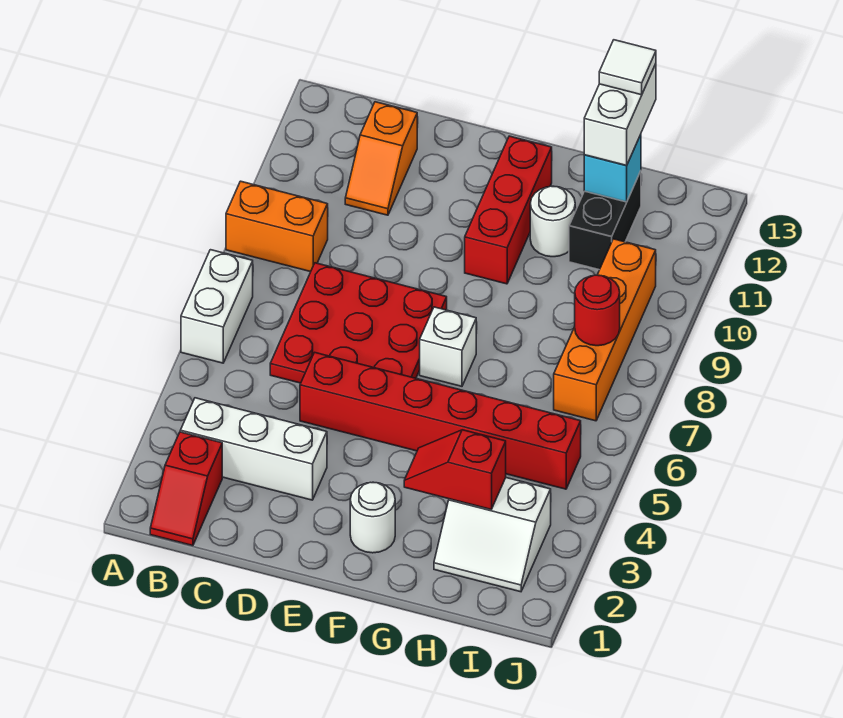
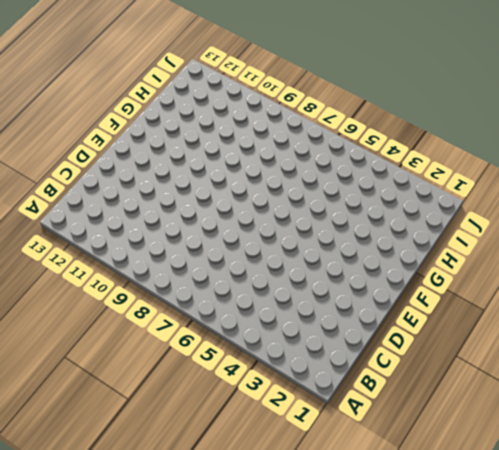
none -> white brick A6:A7 level 1
none -> orange brick A9:B9 level 1
none -> red slope B1:B2 level 1 top 2

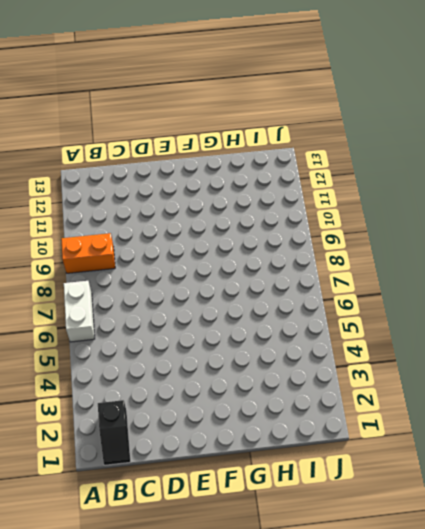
black slope B1:B2 level 1 top 2 -> red slope B1:B2 level 1 top 2
none -> white brick B3:D3 level 1
none -> red plate C6:E8 level 1
none -> orange slope C11:C12 level 1 top 12

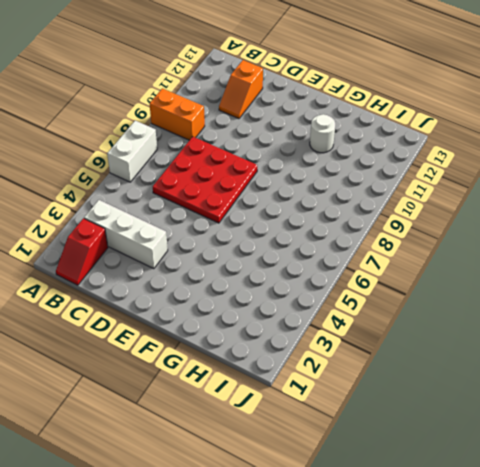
none -> red brick D5:I5 level 1
none -> white round brick F2 level 1
none -> white brick F7 level 1

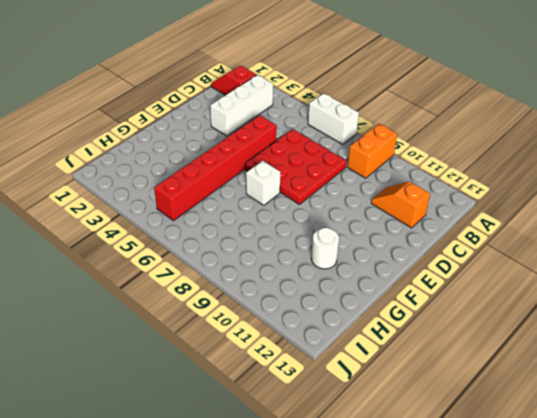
none -> white round brick F2 level 1
none -> red brick F10:F12 level 1
none -> white slope H2:I3 level 1 top 3

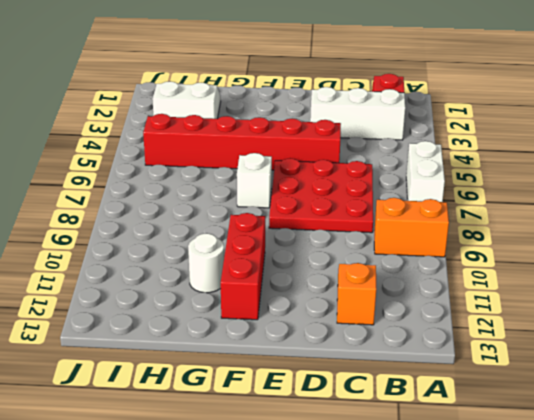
none -> white round brick F2 level 1
none -> black brick H11:H12 level 1
none -> orange brick I7:I10 level 1

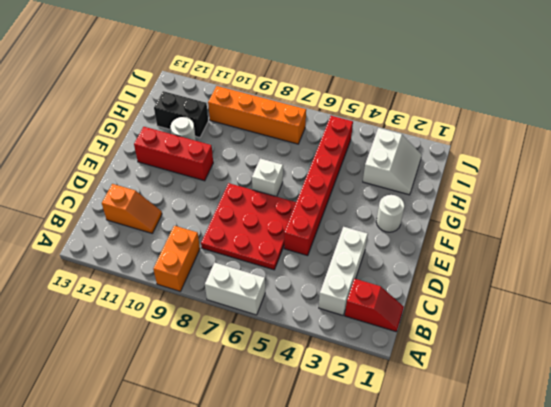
none -> red slope G3:H3 level 2 top H
none -> cyan brick H12 level 2
none -> red round brick I8 level 2

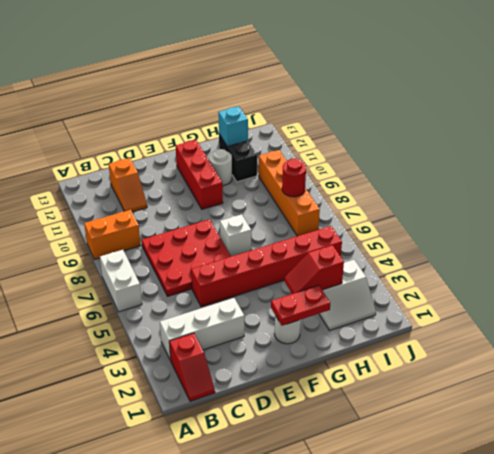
red plate F2:G2 level 2 -> none
none -> white brick H12:H13 level 3
none -> white tile H13 level 4

